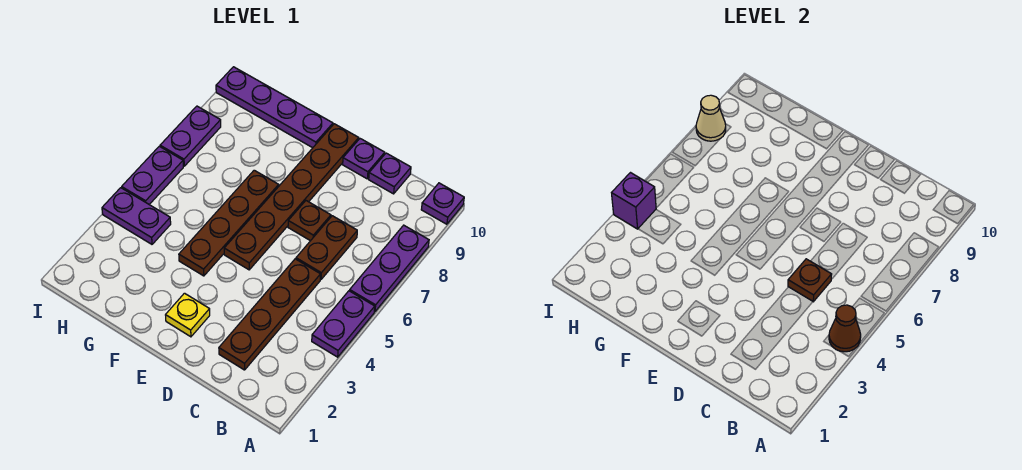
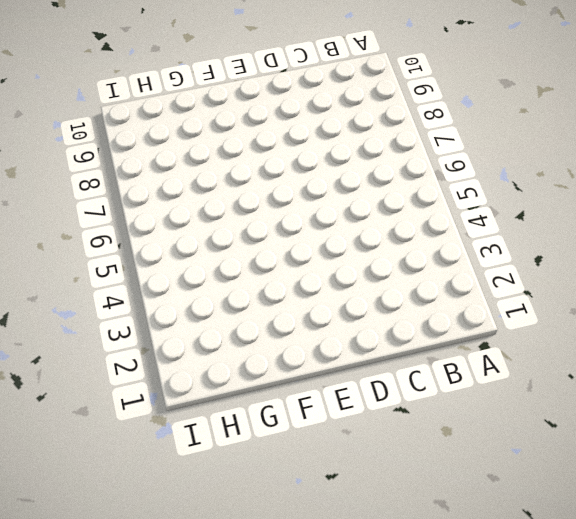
none -> purple plate A4:A5 level 1
none -> purple plate A6:A8 level 1
none -> purple plate A10 level 1

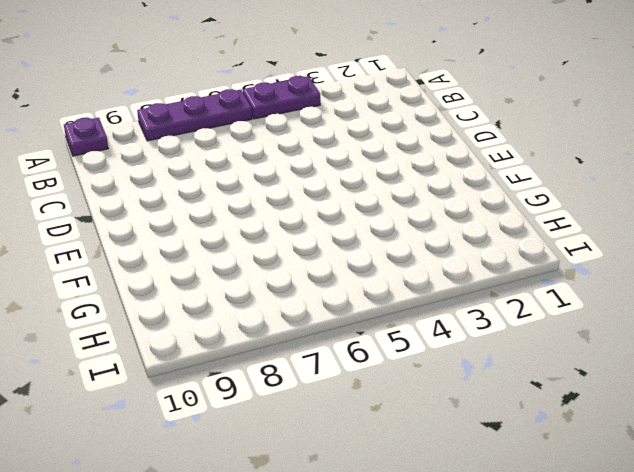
none -> brown plate C2:C5 level 1
none -> brown plate C6:C7 level 1
none -> purple plate C10 level 1

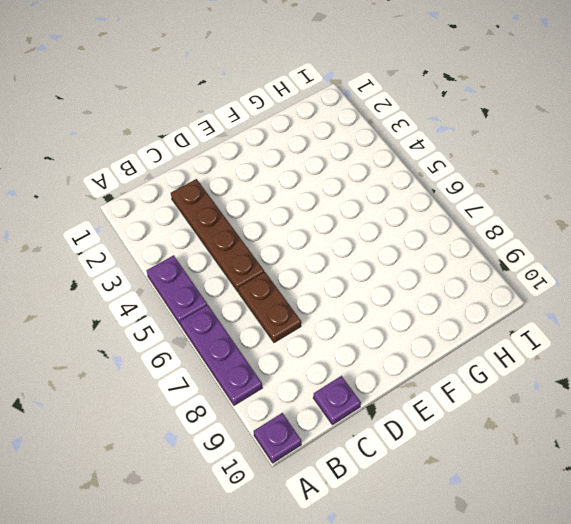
none -> brown plate D7 level 1
none -> purple plate D10 level 1
none -> yellow plate E2 level 1

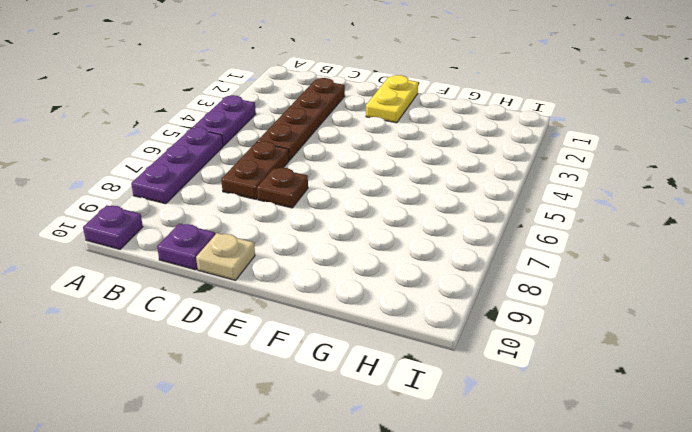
tan plate D10 level 1 -> purple plate D10 level 1
yellow plate E1:E2 level 1 -> yellow plate E2 level 1
none -> brown plate E5:E10 level 1
none -> brown plate F4:F7 level 1
none -> purple plate F10:I10 level 1

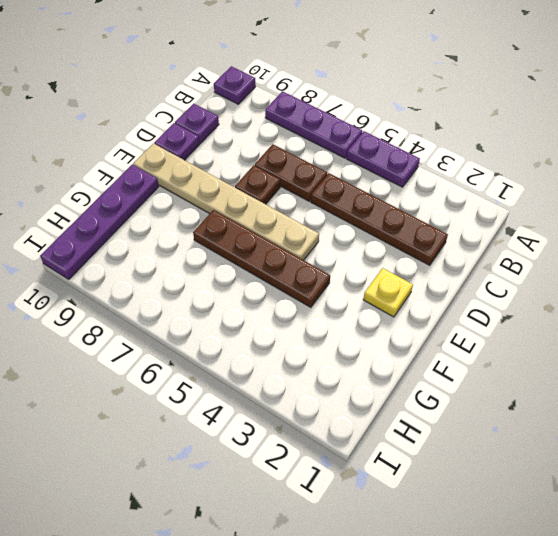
tan plate E5:E10 level 1 -> brown plate E5:E10 level 1
none -> purple plate H4:I4 level 1
none -> purple plate I5:I6 level 1
none -> purple plate I7:I8 level 1

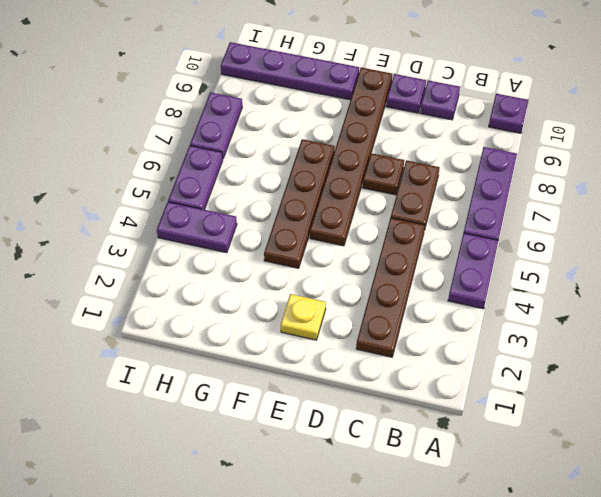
none -> brown cone A4 level 2
none -> brown plate C5 level 2
none -> purple brick I4 level 2

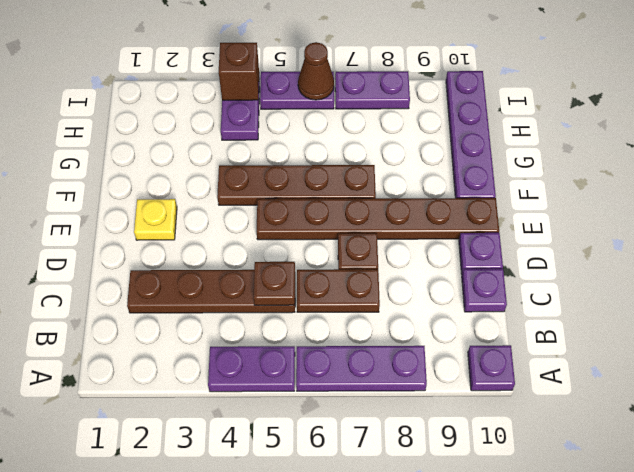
brown brick I4 level 2 -> purple brick I4 level 2
brown cone I6 level 2 -> brown cone A4 level 2
none -> tan cone I8 level 2

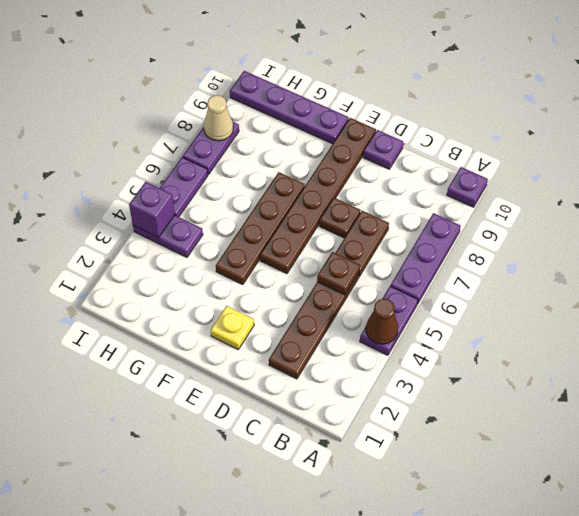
none -> purple plate C10 level 1

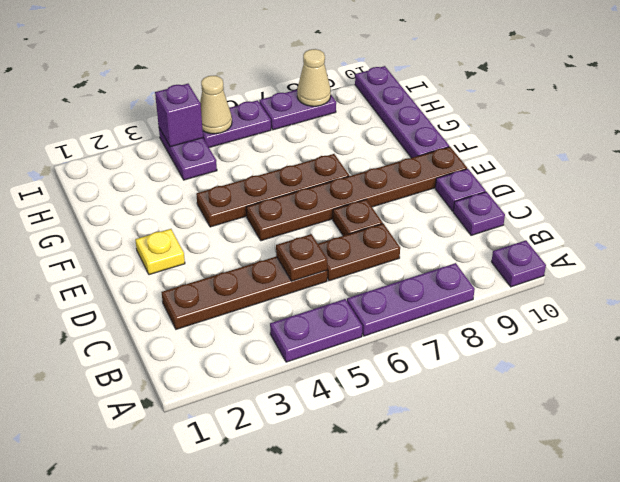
tan cone I5 level 2 -> none
none -> brown cone A4 level 2

